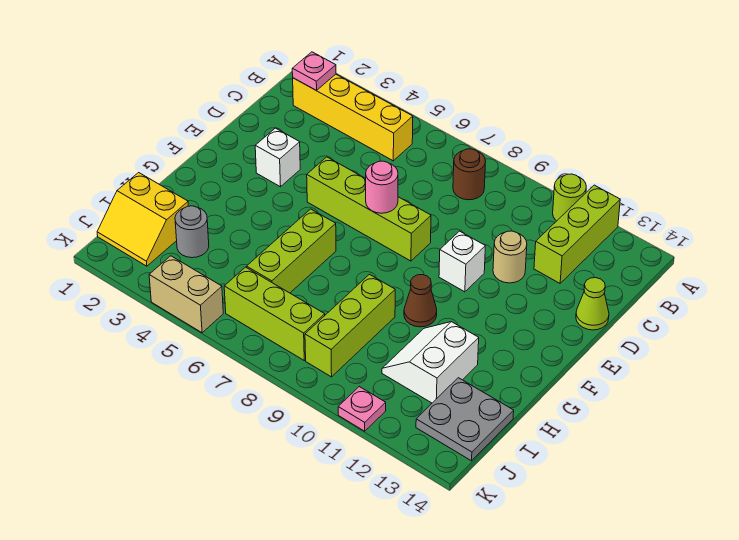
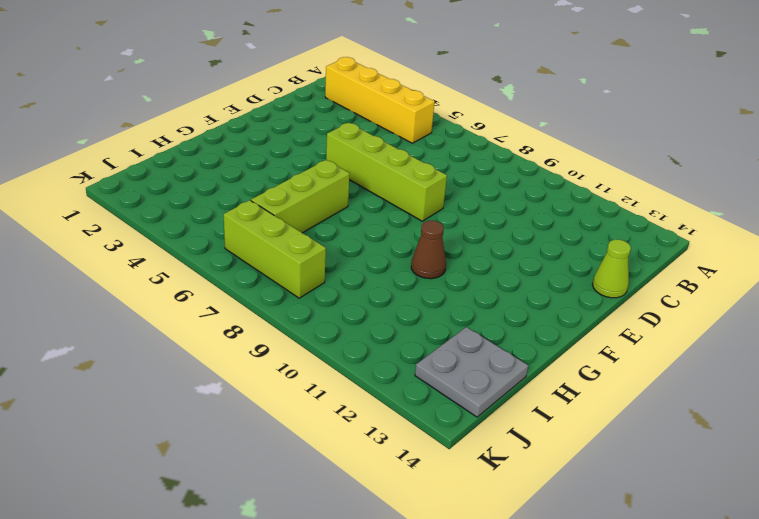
none -> lime round brick A11 level 1
none -> lime brick A12:C12 level 1
none -> brown round brick B8 level 1

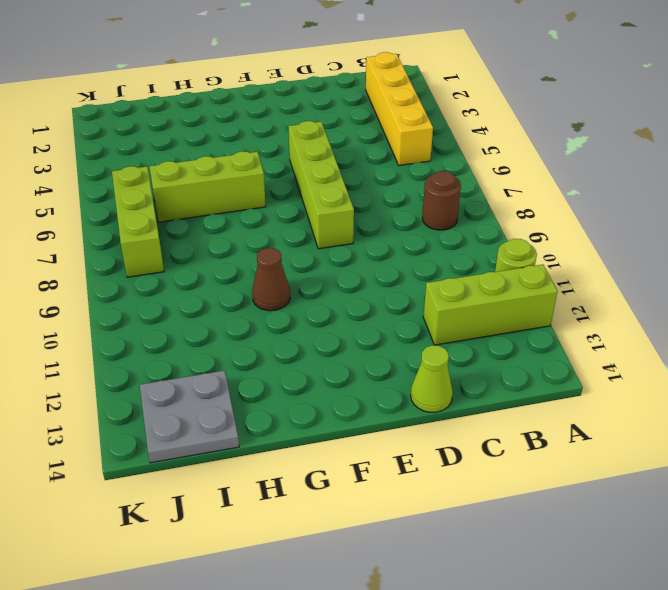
none -> tan round brick D11 level 1
none -> white brick E3 level 1
none -> white brick E10 level 1

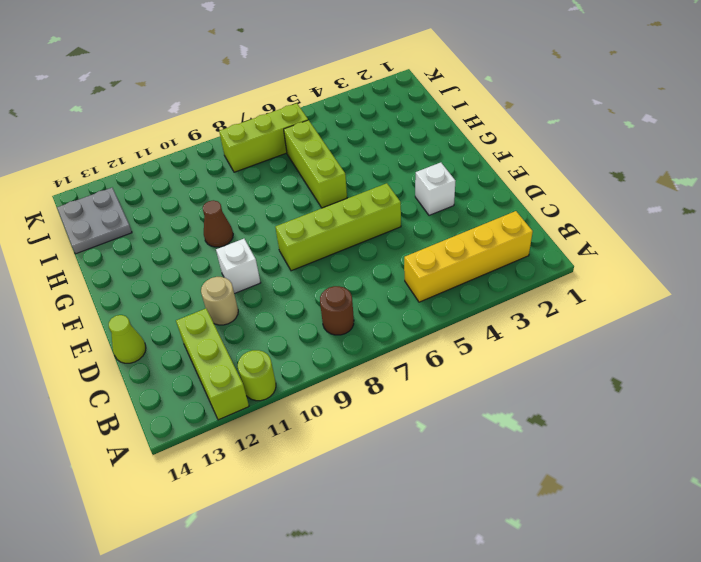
none -> lime brick H9:J9 level 1
none -> white slope H11:I12 level 1 top 12
none -> yellow slope I1:J2 level 1 top I

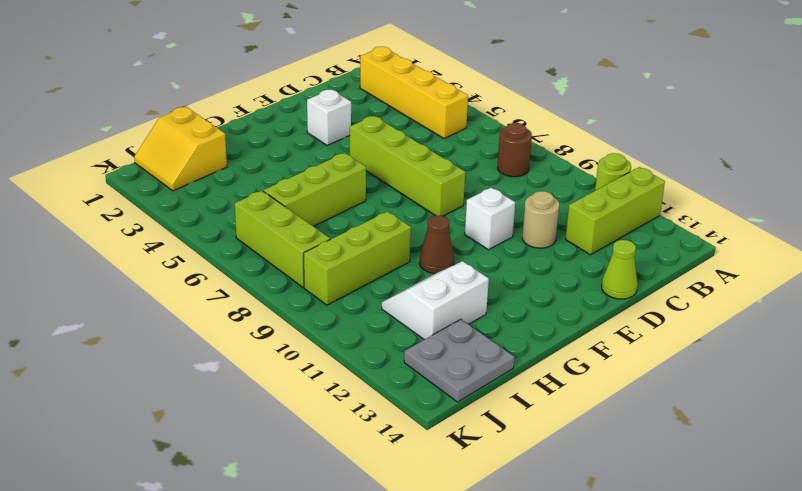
none -> grey round brick I3 level 1
none -> tan brick K4:K5 level 1
none -> pink plate K11 level 1

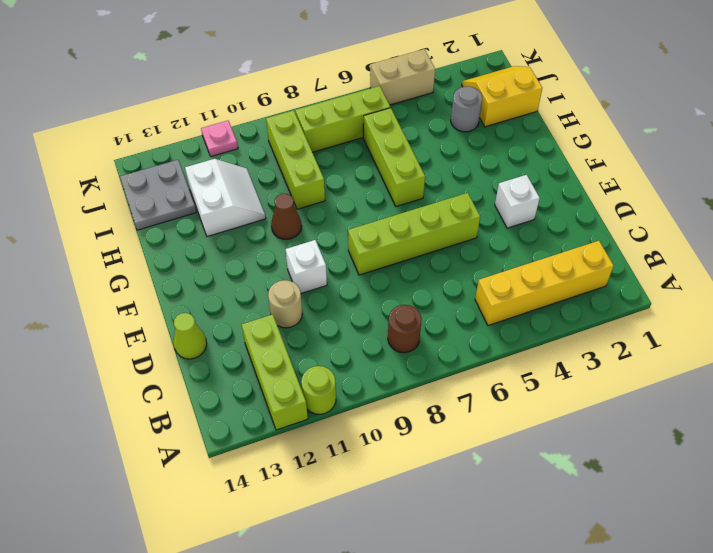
none -> pink plate B2 level 2
none -> pink round brick E7 level 2

